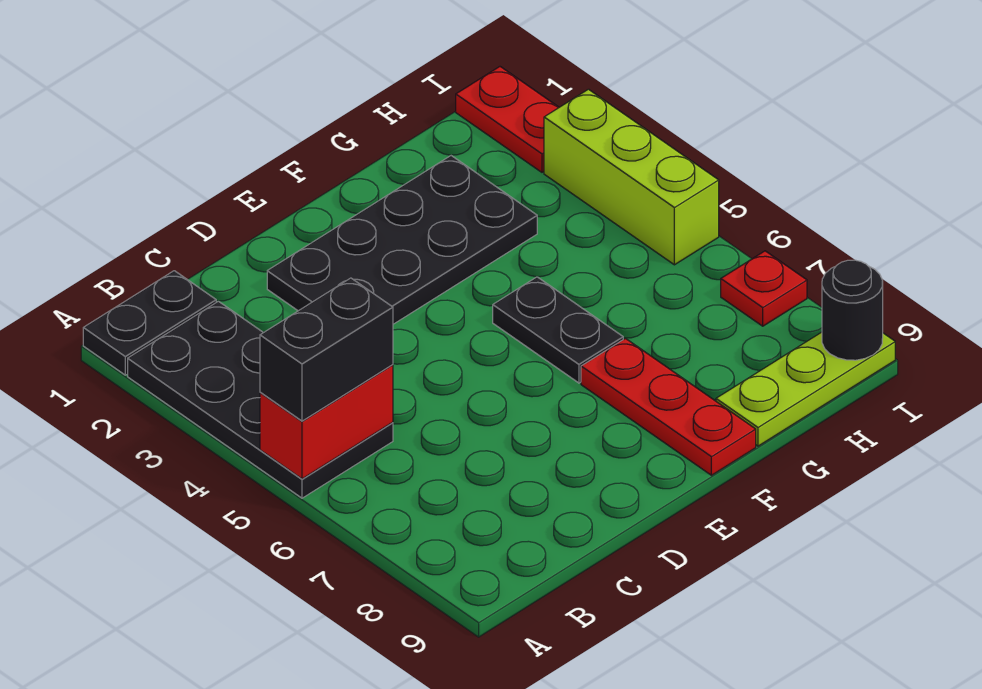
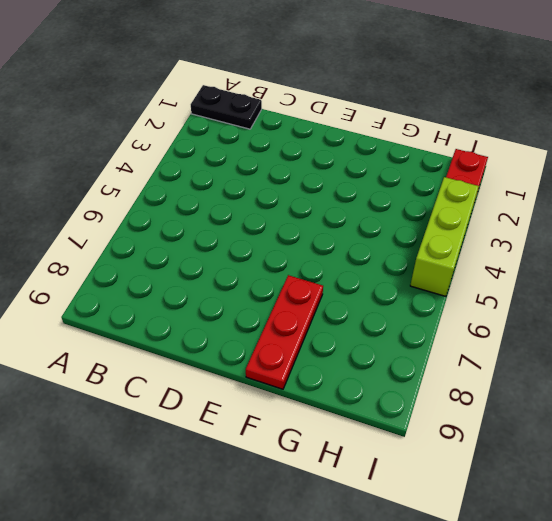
none -> black plate A2:B5 level 1
none -> black plate D2:G3 level 1
none -> black plate F5:F6 level 1

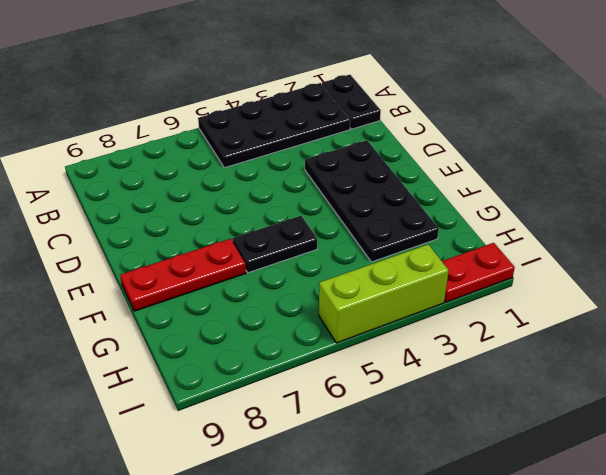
none -> lime plate G9:I9 level 1
none -> red plate I7 level 1
none -> red brick A5:B5 level 2

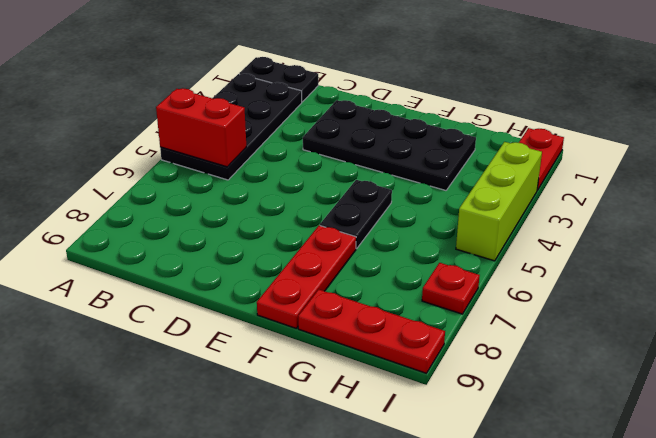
red plate G9:I9 level 1 -> lime plate G9:I9 level 1
none -> black round brick I9 level 2
none -> black brick A5:B5 level 3

